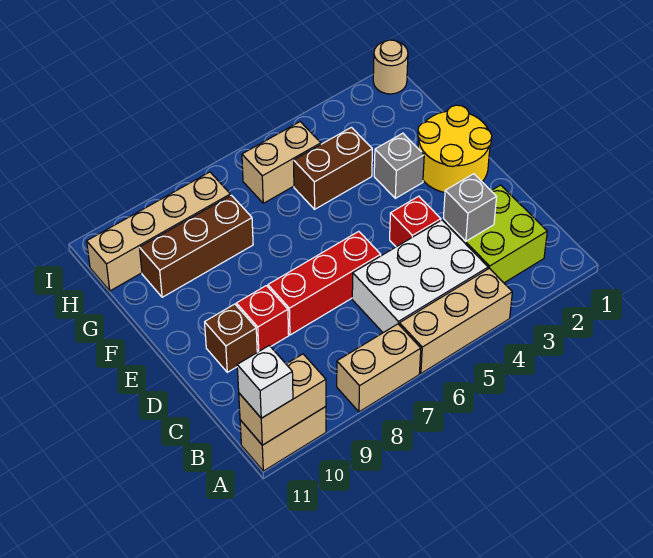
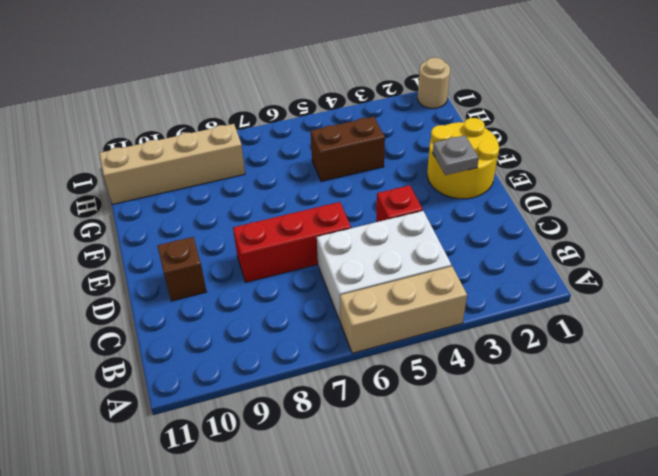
grey plate E2 level 2 -> none
none -> tan brick A7:A8 level 1
none -> tan brick A10:A11 level 1
none -> lime brick B2:C3 level 1

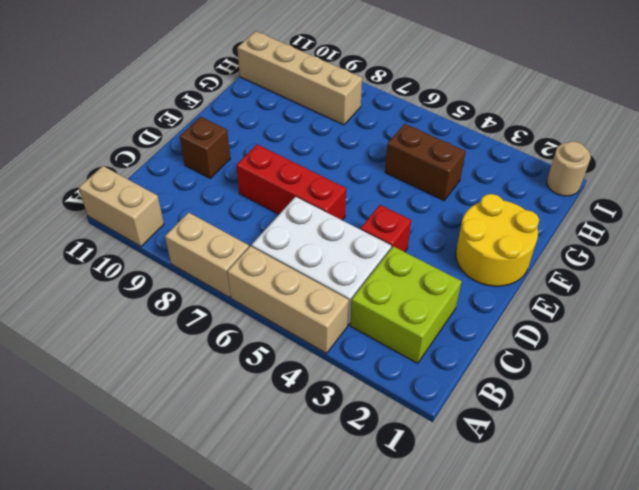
none -> red brick D9 level 1
none -> grey brick F3 level 1
none -> brown brick G8:G10 level 1

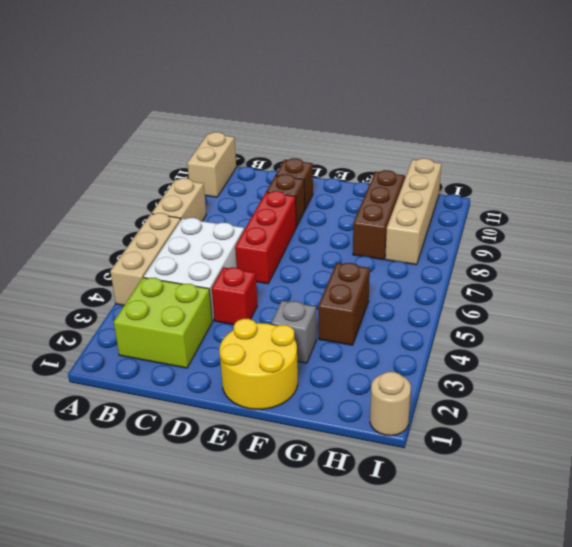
brown brick D9 level 1 -> red brick D9 level 1
none -> tan brick H5:H6 level 1
none -> tan brick A10:A11 level 2
none -> grey brick C3 level 2

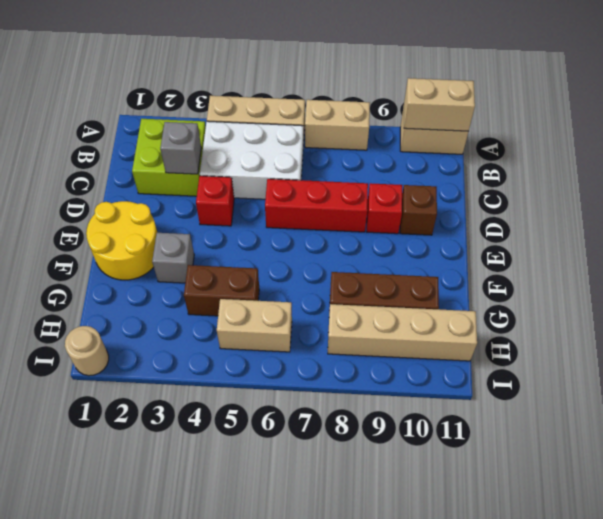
none -> white brick A11 level 3

